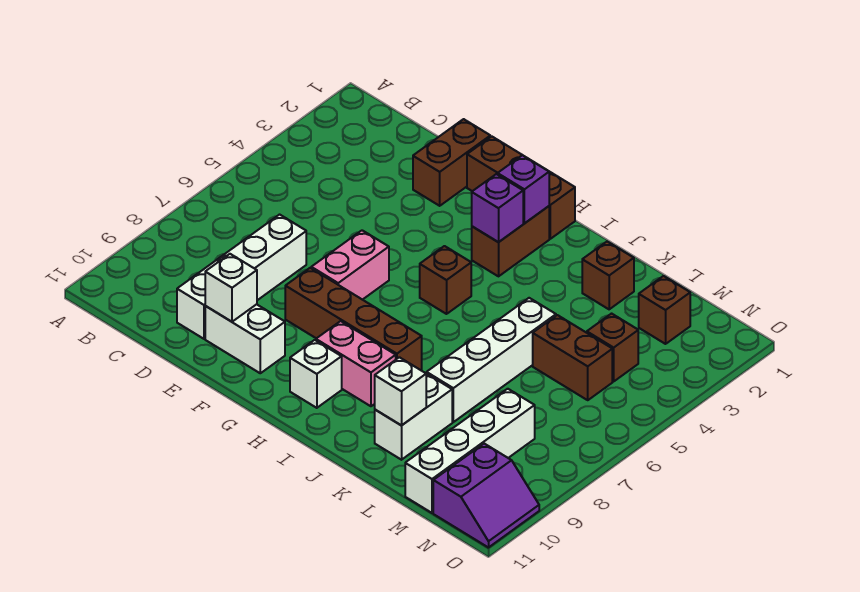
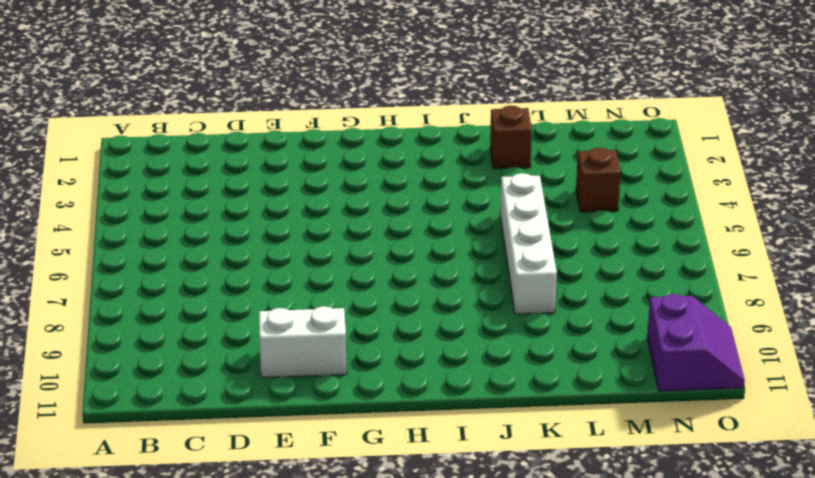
none -> white brick D7:D10 level 1
none -> brown brick E1:E2 level 1
none -> brown brick F1:H1 level 1

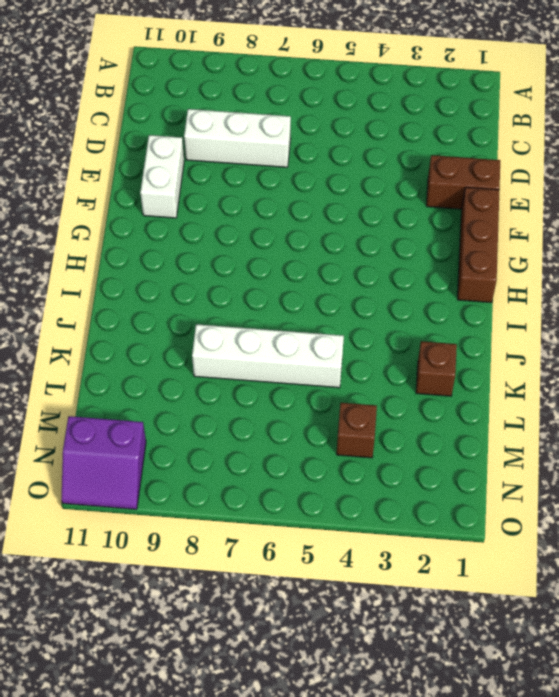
white brick D7:D9 level 1 -> white brick D7:D10 level 1
none -> pink brick F6:F7 level 1
none -> brown brick F8:I8 level 1
none -> brown brick H2:H3 level 1

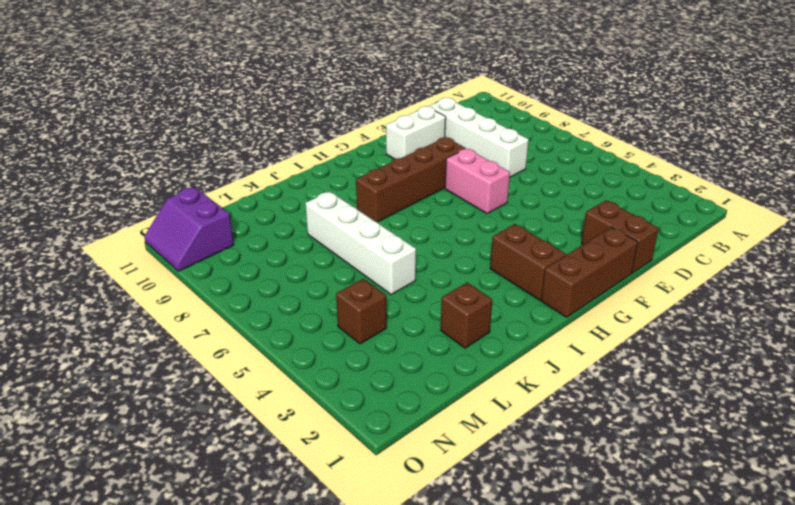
none -> brown brick H5 level 1
none -> pink brick H9:I9 level 1
none -> white brick H10 level 1

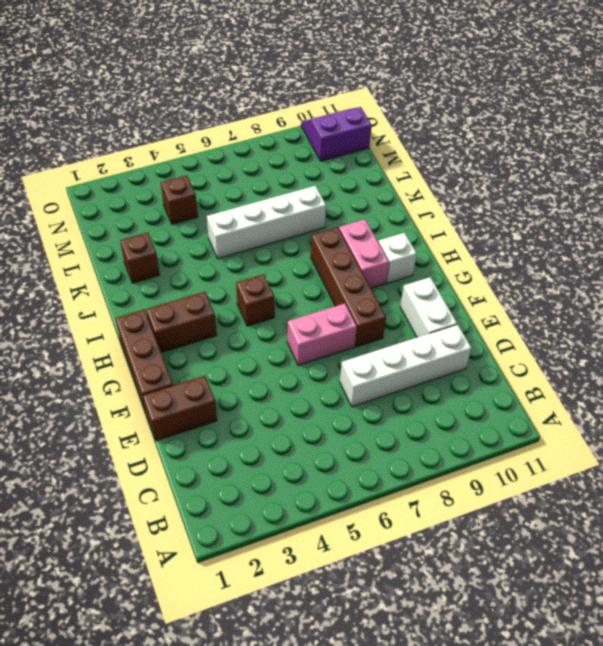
none -> white brick K9:K10 level 1
none -> brown brick L5:M5 level 1
none -> brown brick M2 level 1

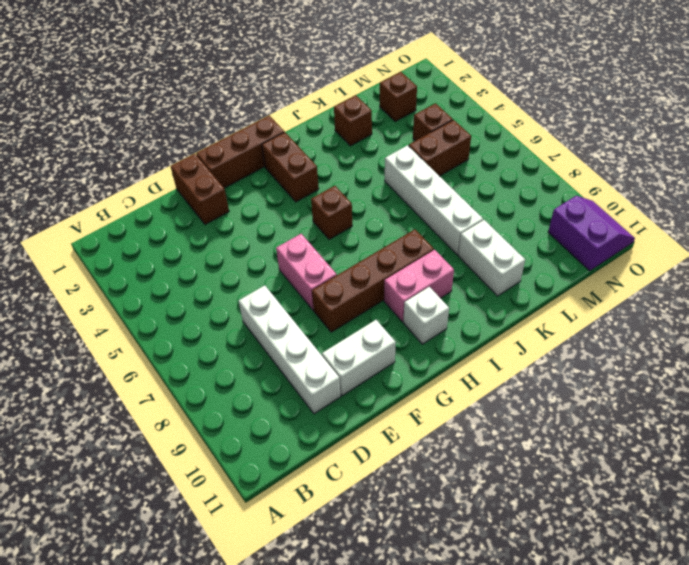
none -> white brick M8:M11 level 1
none -> white brick E10 level 2
none -> purple brick H2 level 2

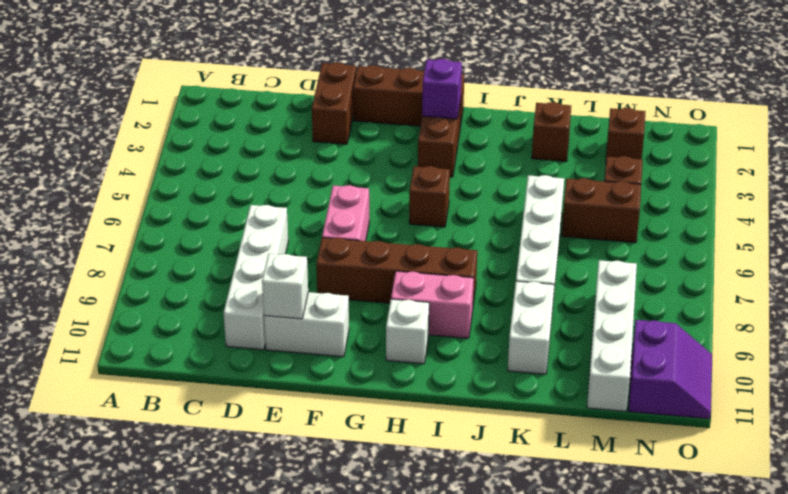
none -> purple brick H3 level 2
none -> white brick K10 level 2

